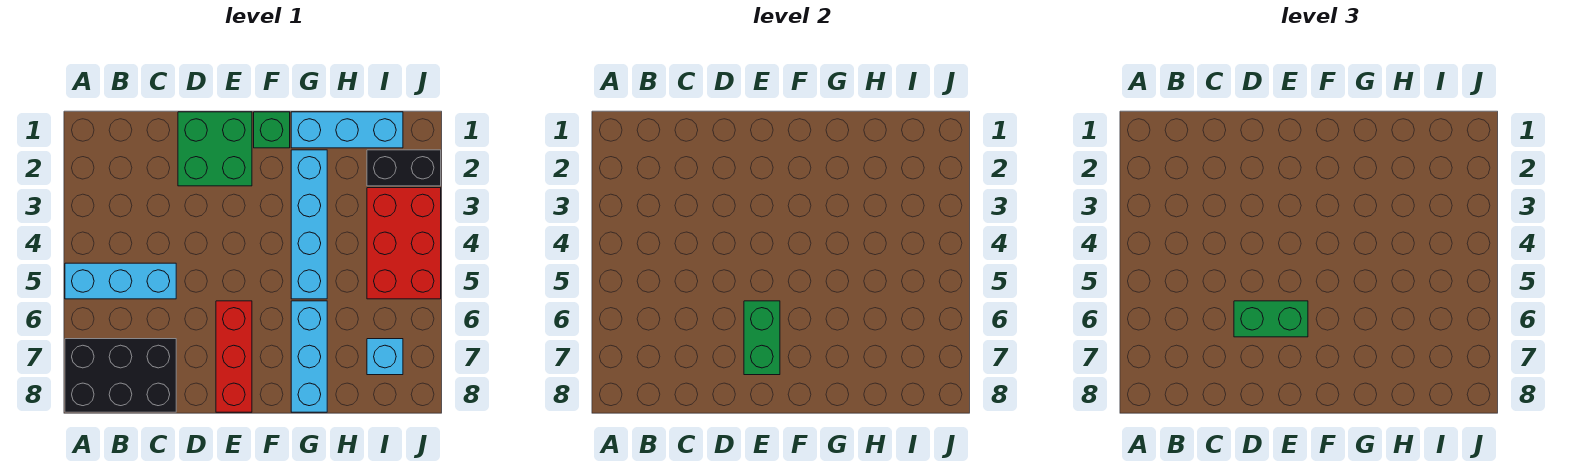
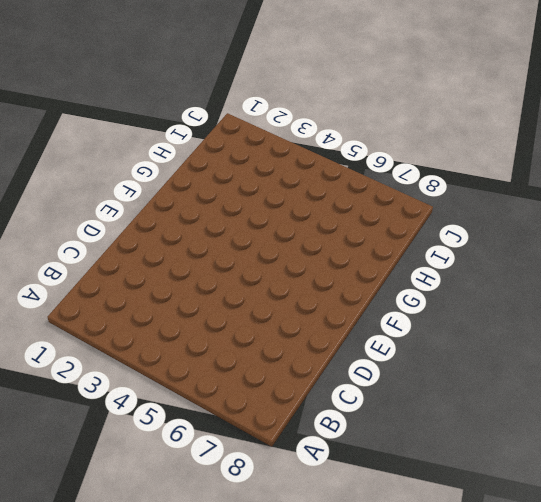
none -> cyan brick A5:C5 level 1
none -> black brick A7:C8 level 1
none -> green brick D1:E2 level 1

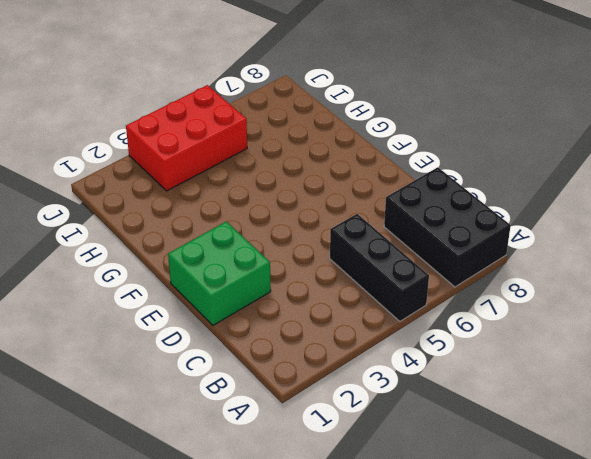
black brick A5:C5 level 1 -> cyan brick A5:C5 level 1
none -> red brick E6:E8 level 1
none -> green brick F1 level 1
none -> cyan brick G1:I1 level 1

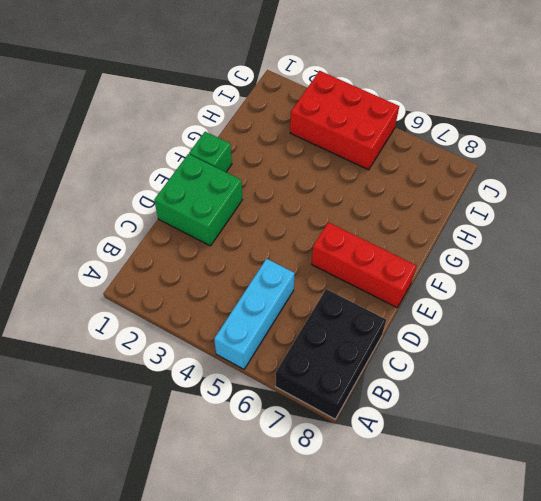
none -> cyan brick G1:I1 level 1
none -> cyan brick G2:G5 level 1
none -> cyan brick G6:G8 level 1

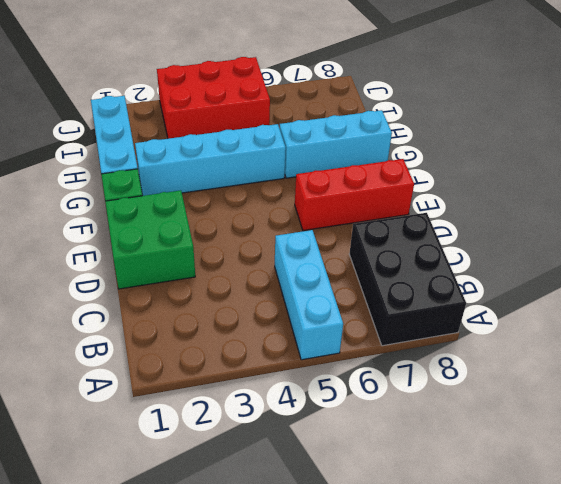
none -> black brick I2:J2 level 1
none -> cyan brick I7 level 1
none -> green brick E6:E7 level 2

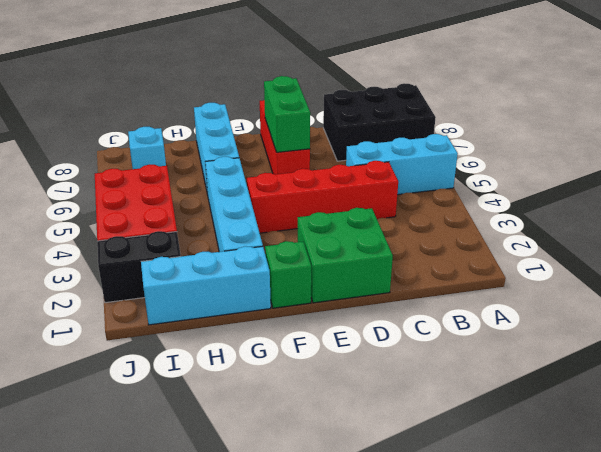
red brick C4:F4 level 1 -> none
none -> green brick D6:E6 level 3

